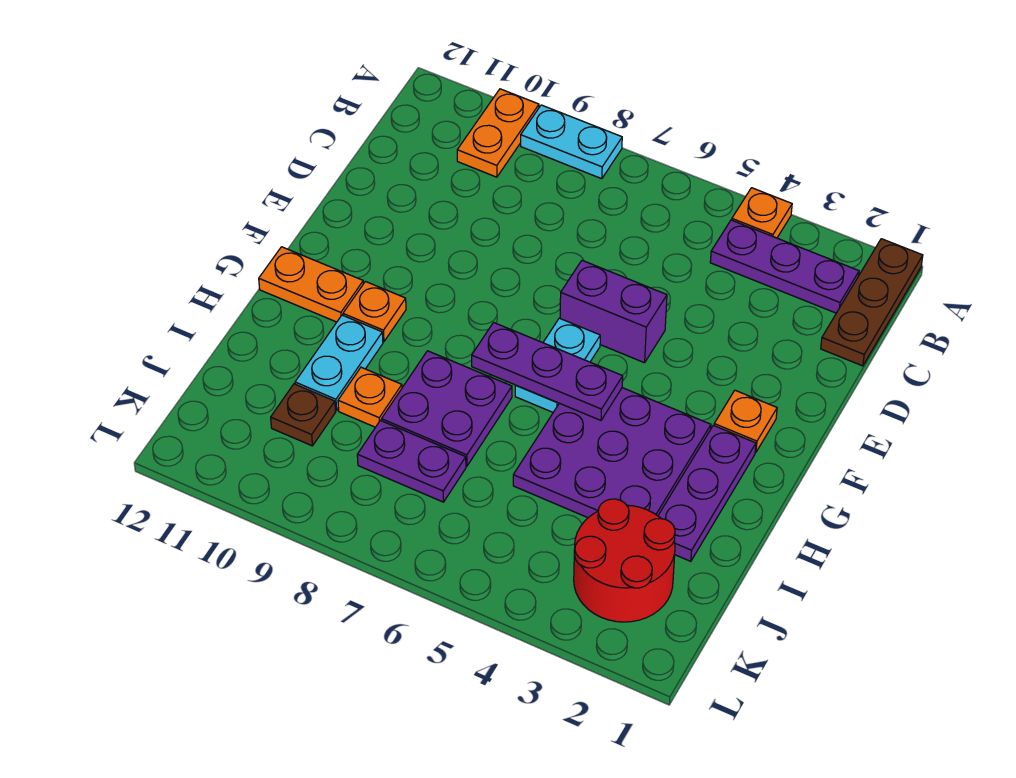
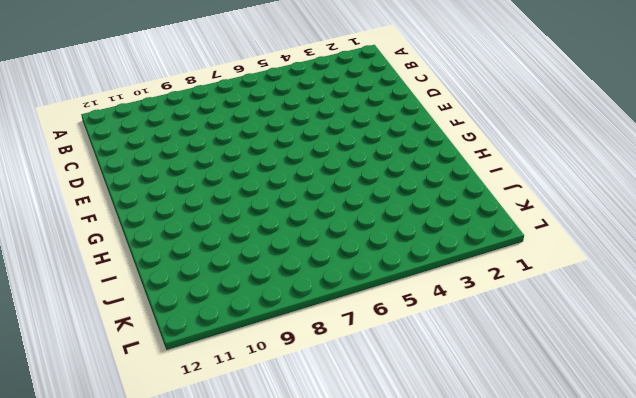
none -> brown plate A1:C1 level 1
none -> orange plate A4 level 1
none -> cyan plate A8:A9 level 1

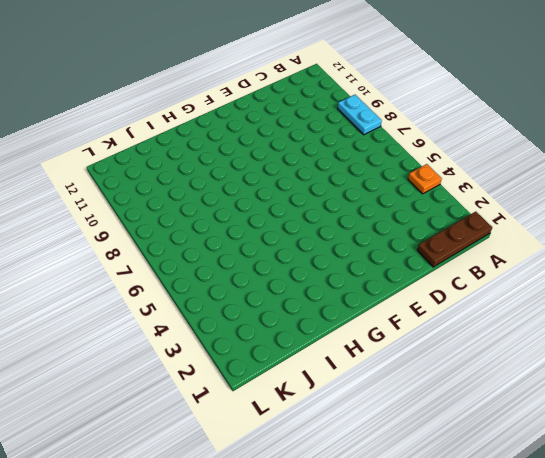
none -> orange plate A10:B10 level 1
none -> purple plate B2:B4 level 1
none -> purple brick E5:E6 level 1

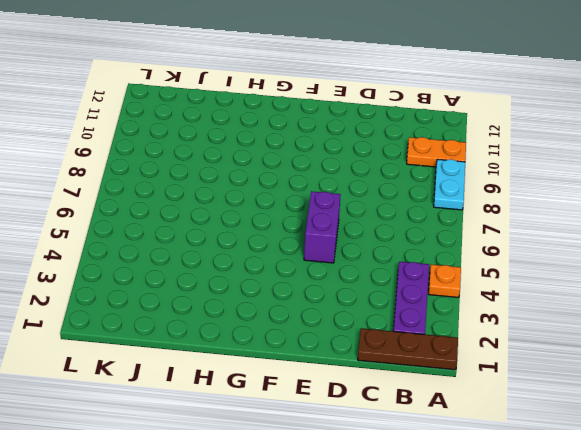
none -> orange plate F2 level 1
none -> cyan plate F6:G6 level 1
none -> purple plate G2:I2 level 1

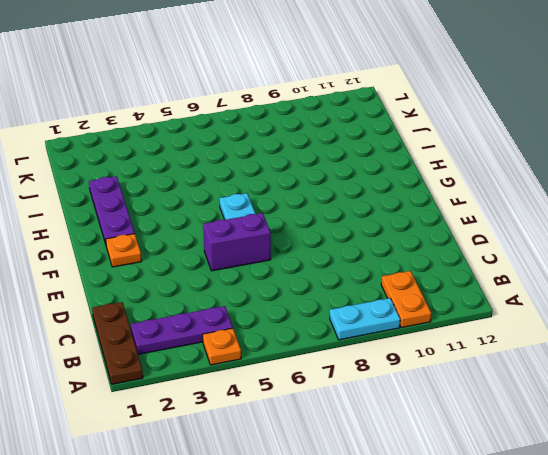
none -> purple plate G3:I5 level 1
none -> orange plate G10 level 1
none -> orange plate G11:G12 level 1

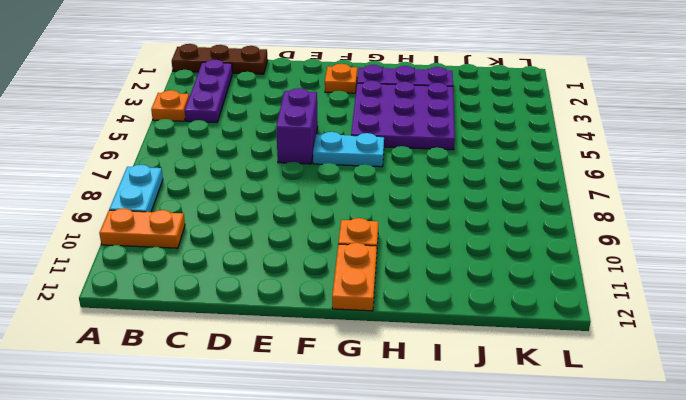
none -> purple plate H7:I8 level 1
none -> cyan plate H10:I10 level 1
none -> orange plate I9 level 1

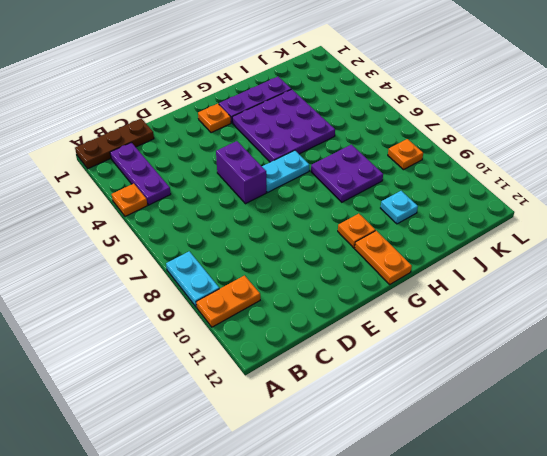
cyan plate I10 level 1 -> cyan plate H10:I10 level 1
orange plate K8 level 1 -> orange plate I9 level 1
none -> red round brick J2:K3 level 1
none -> purple plate J7:J8 level 1
none -> brown plate J10 level 1

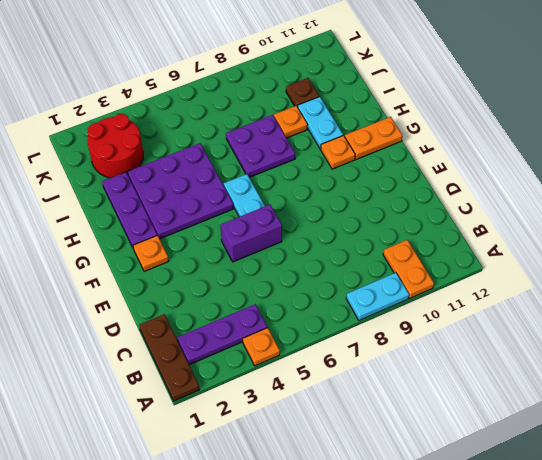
none -> purple plate J7:J8 level 1
none -> purple plate G5:G7 level 2

